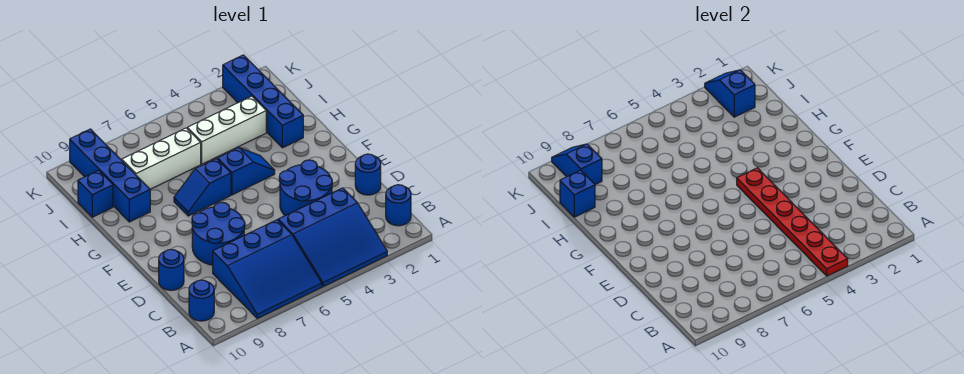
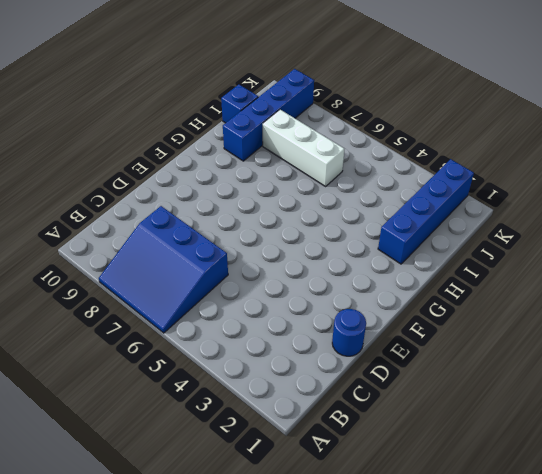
none -> blue slope A3:C5 level 1 top C
none -> blue round brick B1 level 1
none -> blue round brick B10 level 1

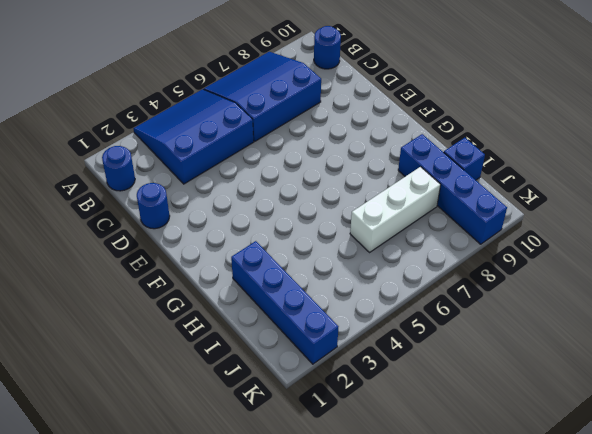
none -> blue round brick D3:E4 level 1
none -> blue round brick D7:E8 level 1
none -> blue round brick D10 level 1

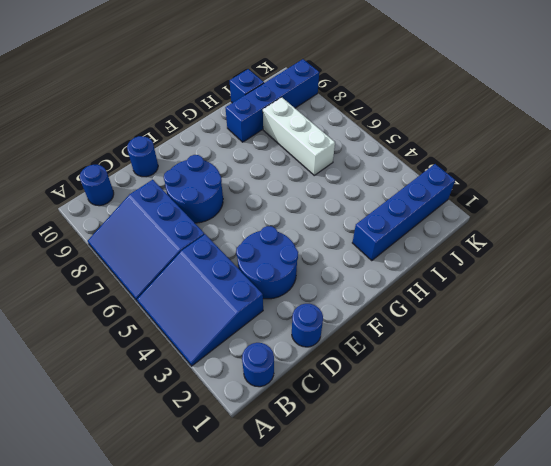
none -> blue slope G4:G5 level 1 top 5
none -> blue slope G6:G7 level 1 top 6
none -> white brick I3:I5 level 1

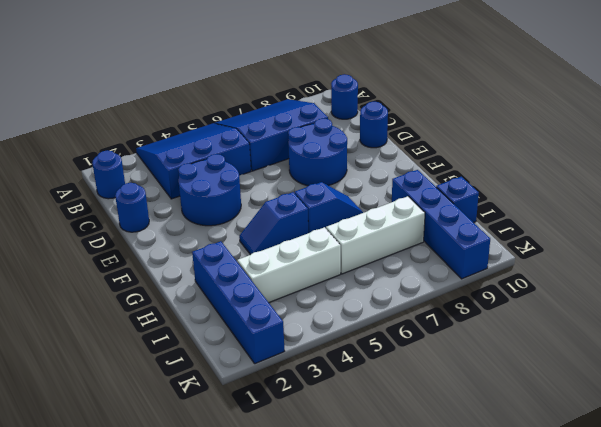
none -> red plate A4:F4 level 2
none -> blue brick I10 level 2
none -> blue slope J2:K2 level 2 top J

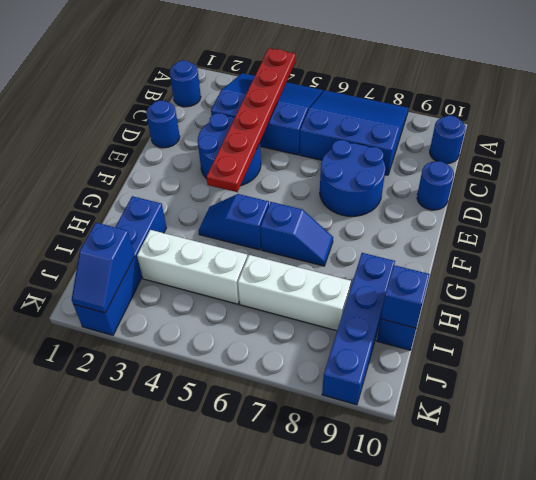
none -> blue slope J9:K9 level 2 top J

